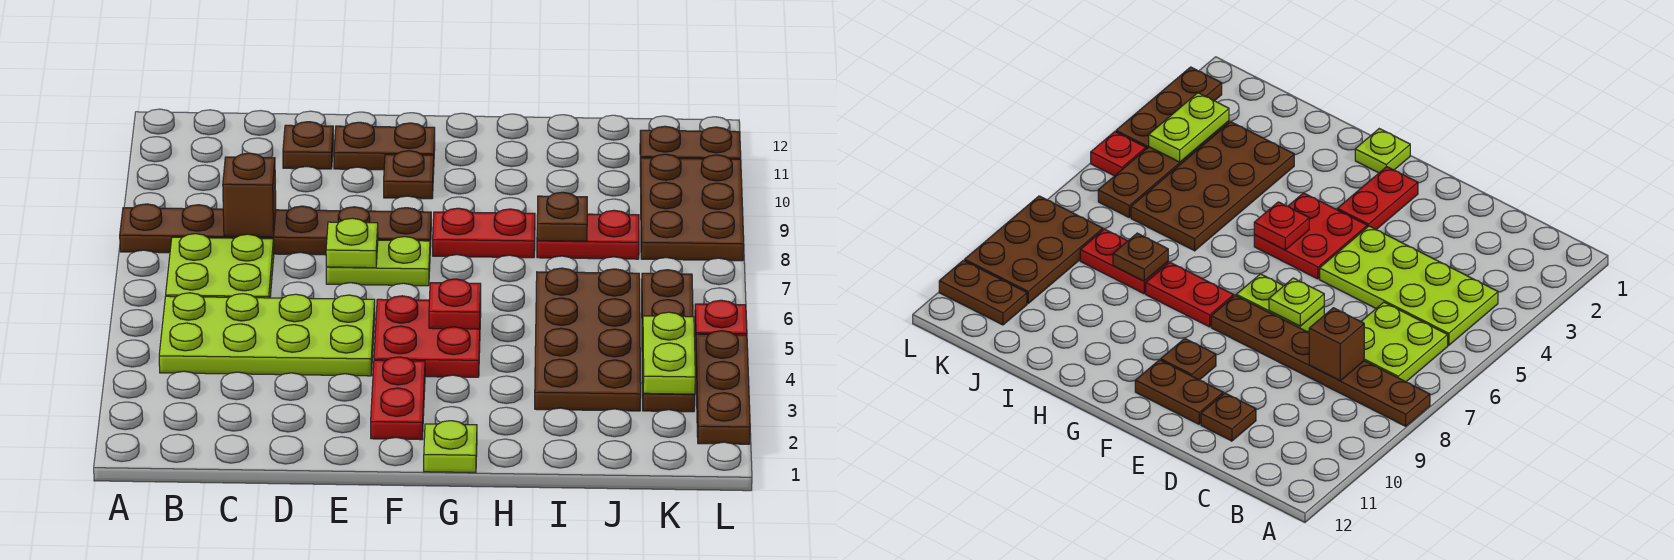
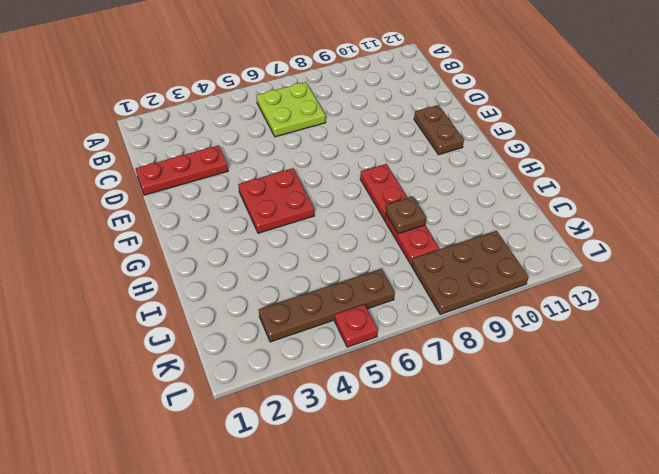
red plate D1:D3 level 1 -> none
none -> brown plate A8:F8 level 1
none -> lime plate B4:E5 level 1
none -> brown plate D11 level 1

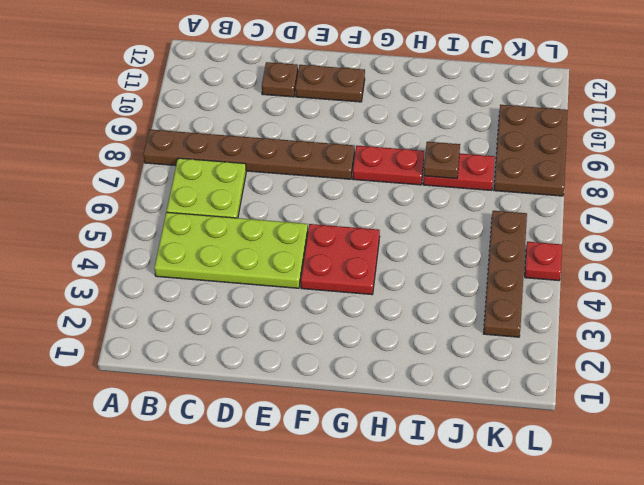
none -> lime plate E7:F7 level 1
none -> red plate F2:F3 level 1
none -> brown plate F10 level 1

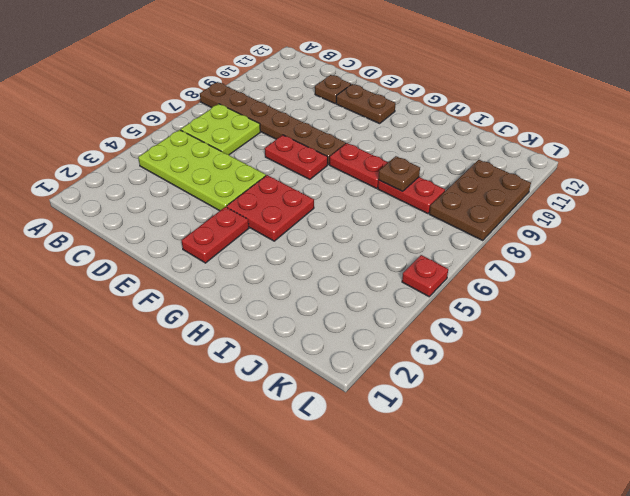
red plate E7:F7 level 1 -> lime plate E7:F7 level 1
none -> brown plate F10 level 1
none -> lime plate G1 level 1
none -> brown plate I3:J6 level 1

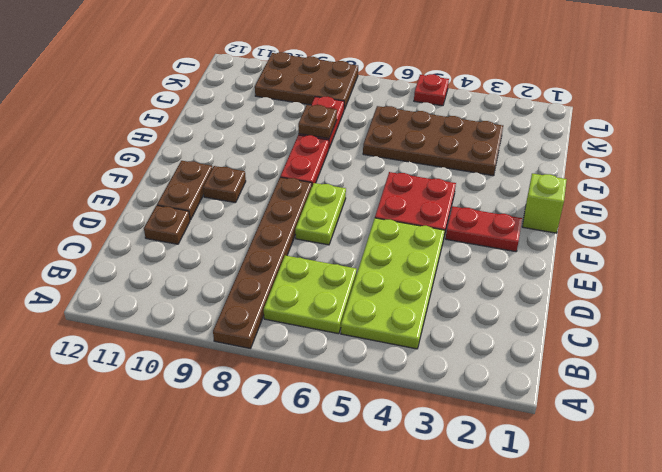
lime brick G1 level 1 -> lime plate G1 level 1
none -> brown plate K3:K6 level 1
none -> brown plate K11:L11 level 1
none -> brown plate L2:L4 level 1

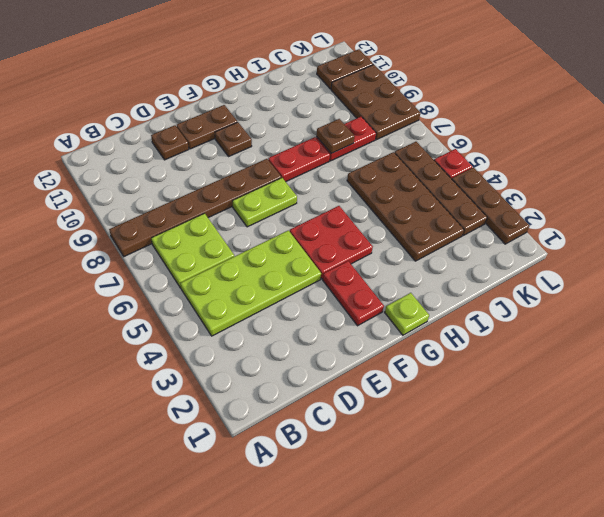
none -> brown brick C8 level 2
none -> lime plate E7 level 2
none -> red plate G5 level 2

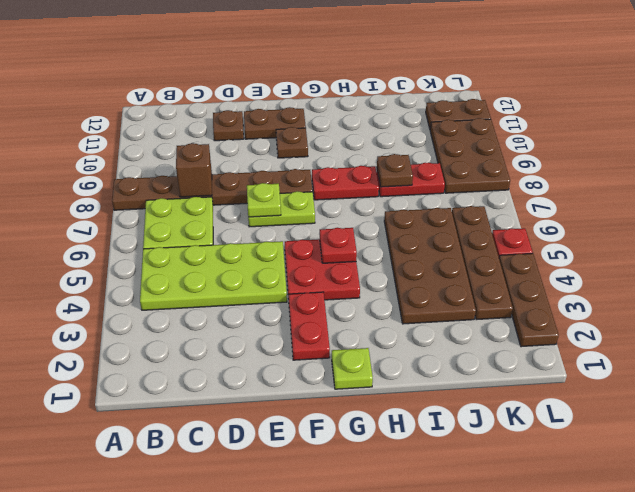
none -> lime plate K3:K4 level 2

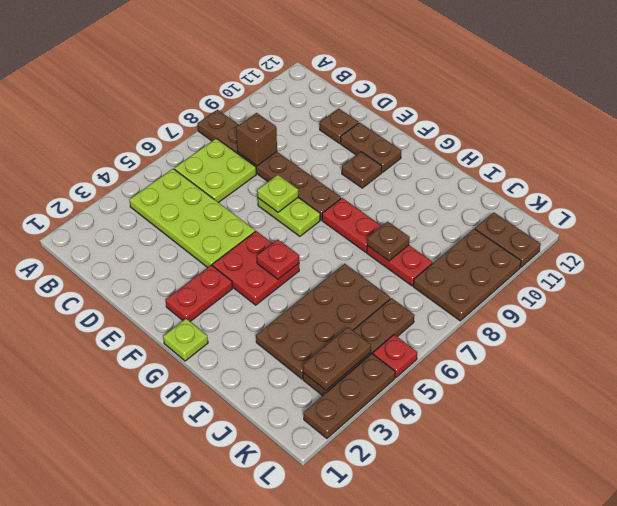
brown plate K3:K4 level 2 -> lime plate K3:K4 level 2

